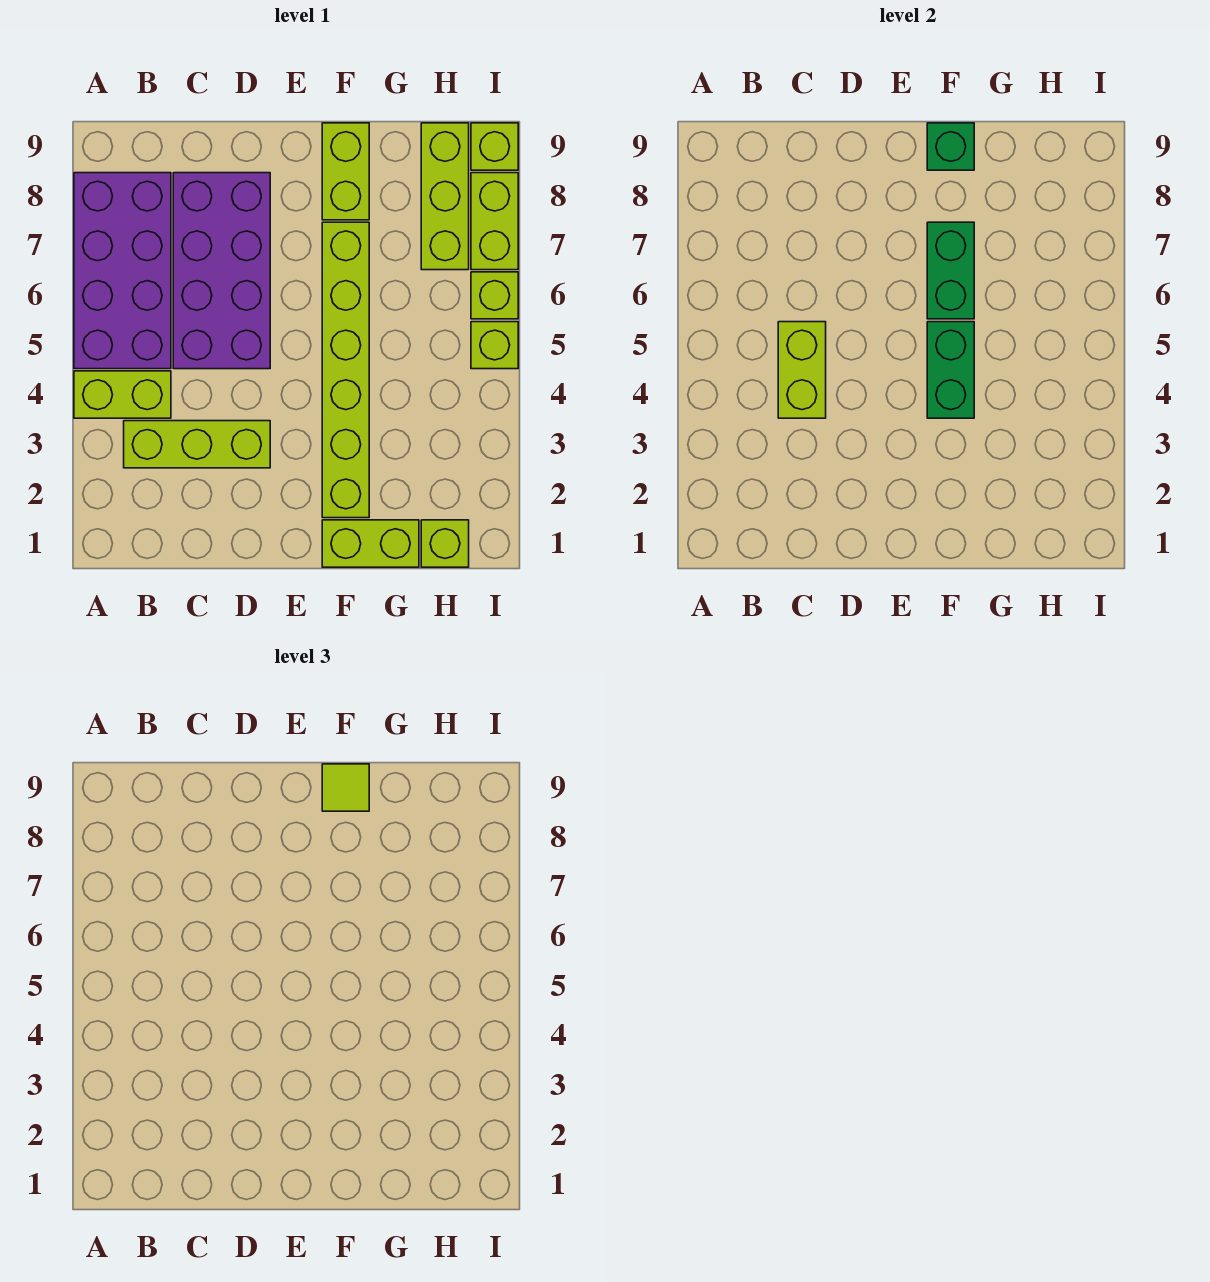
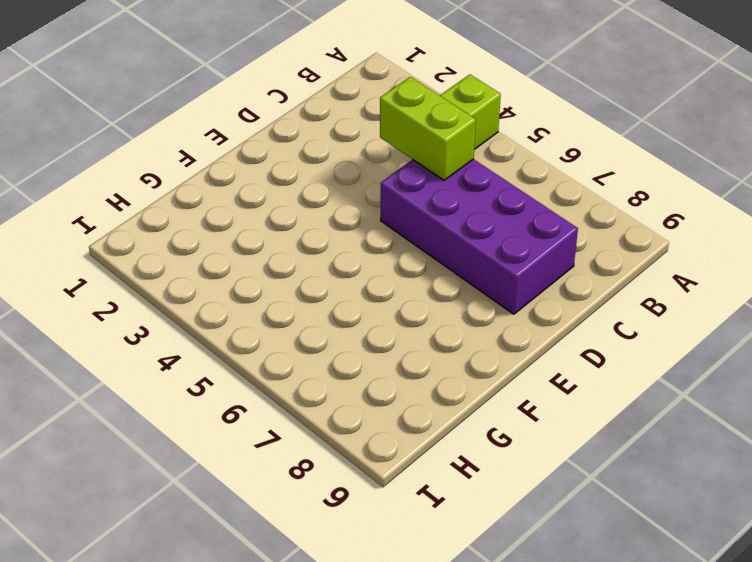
none -> purple brick A5:B8 level 1
none -> lime brick B3:D3 level 1
none -> lime brick F1:G1 level 1

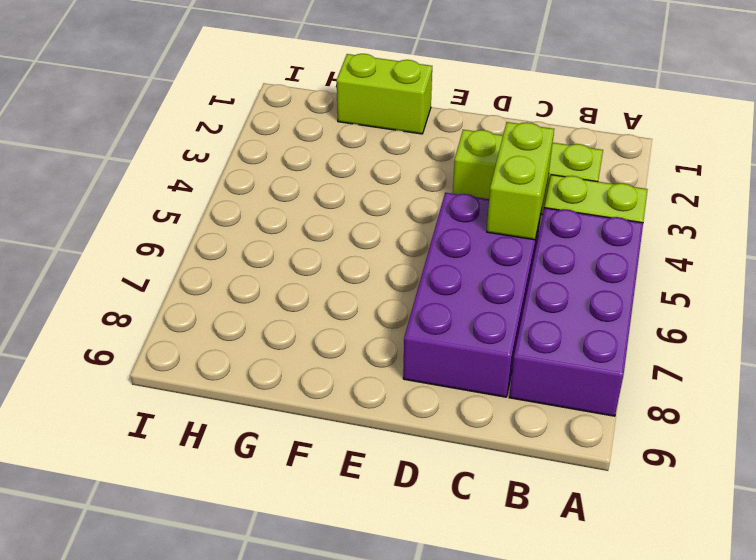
none -> lime brick F2:F7 level 1
none -> lime brick F8:F9 level 1
none -> lime brick H1 level 1

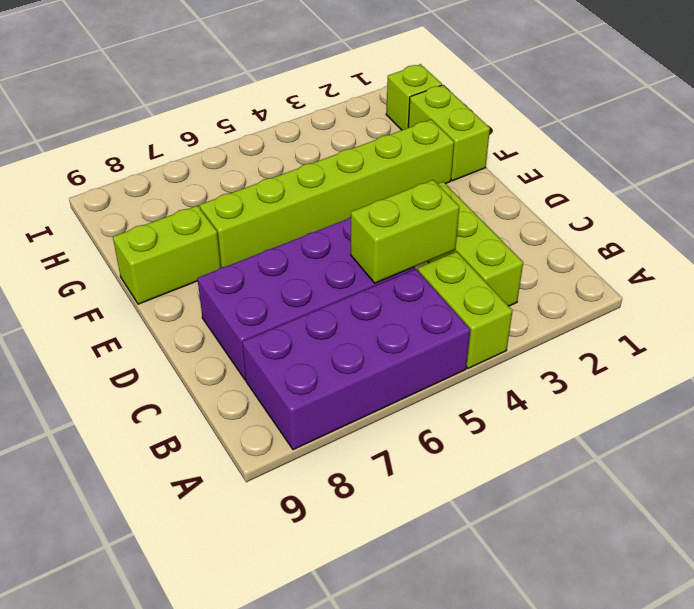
none -> lime brick H7:H9 level 1
none -> lime brick I5 level 1
none -> lime brick I6 level 1

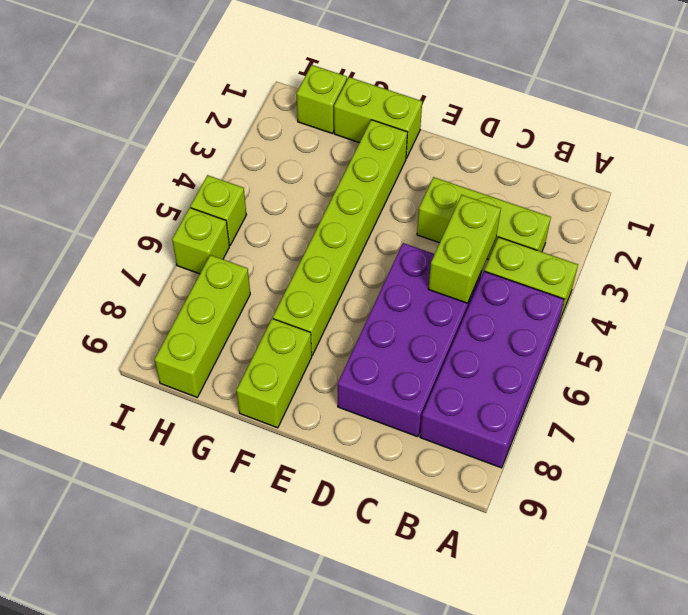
none -> lime brick I7:I8 level 1
none -> lime brick I9 level 1
none -> green brick F4:F5 level 2

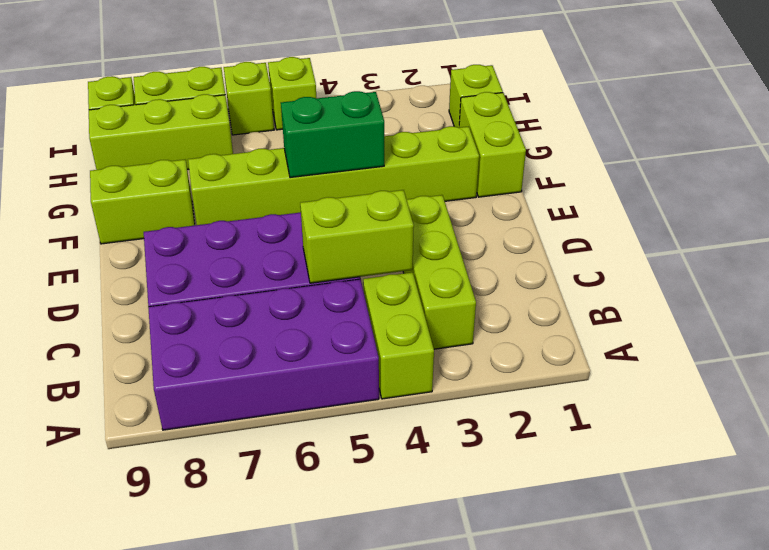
none -> green brick F6:F7 level 2
none -> green brick F9 level 2
none -> lime tile F9 level 3

